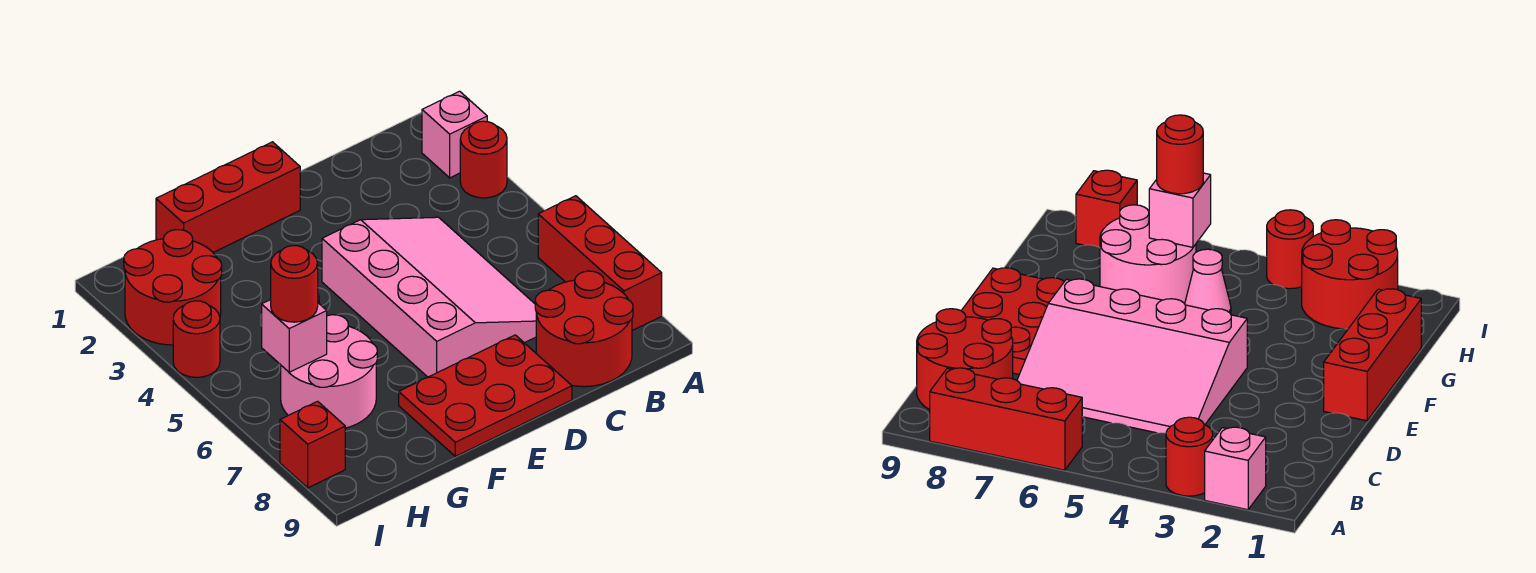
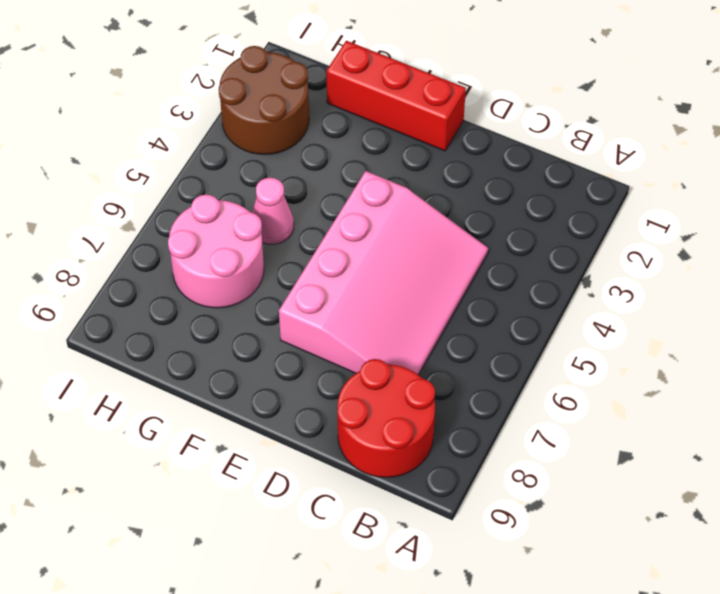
brown round brick H2:I3 level 1 -> red round brick H2:I3 level 1
none -> pink brick A2 level 1
none -> red round brick A3 level 1
none -> red brick A6:A8 level 1

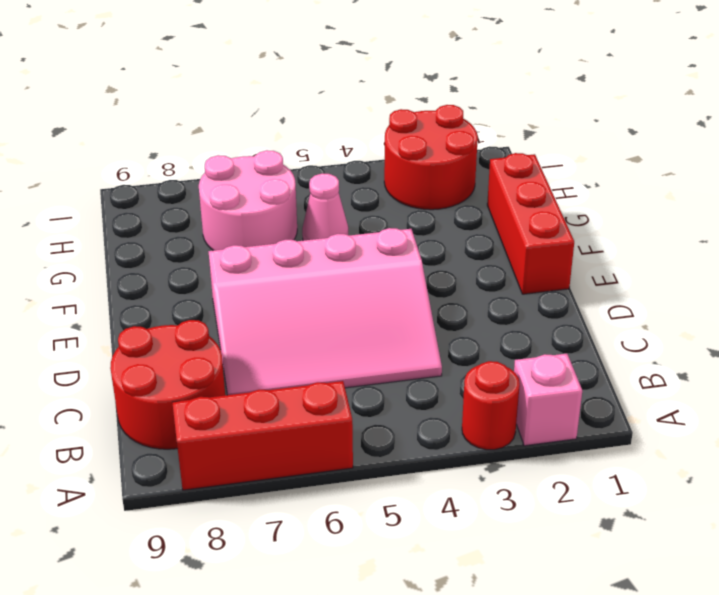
none -> red plate D8:F9 level 1
none -> red round brick I4 level 1
none -> red brick I8 level 1

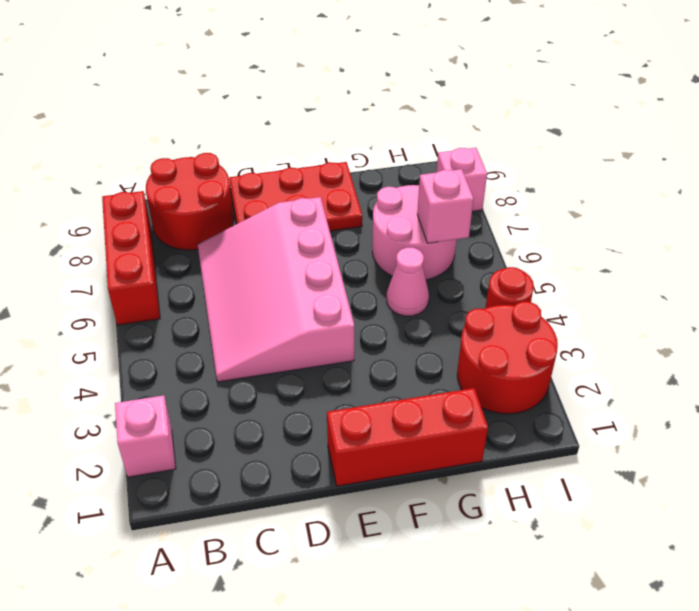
pink brick I8 level 1 -> red brick I8 level 1
none -> red round brick A3 level 1
none -> red round brick H6 level 3

